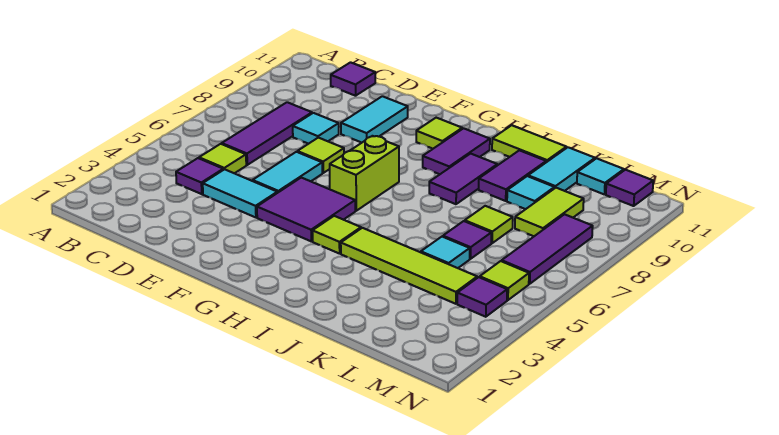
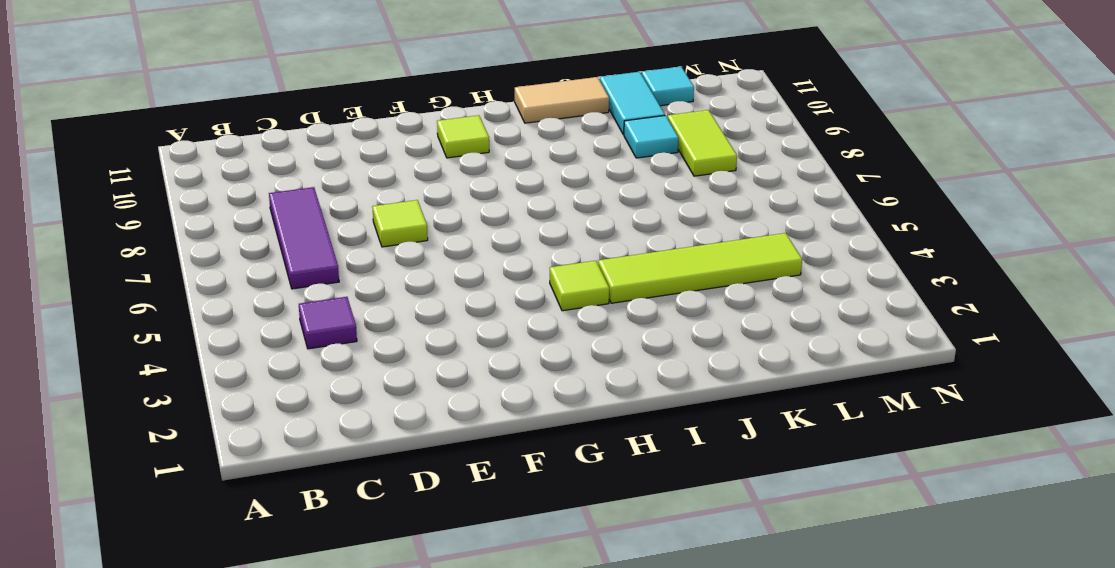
tan tile I11:J11 level 1 -> lime tile I11:J11 level 1
none -> lime tile C5 level 1
none -> purple tile C11 level 1
none -> cyan tile D4:E4 level 1

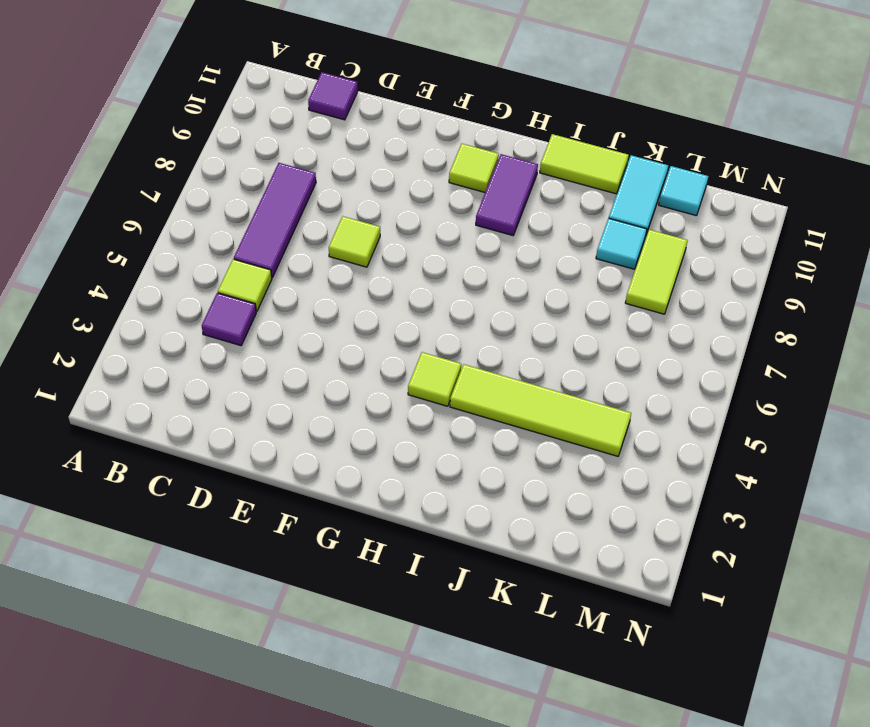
none -> cyan tile D4:E4 level 1
none -> cyan tile D8 level 1
none -> cyan tile E5:E6 level 1

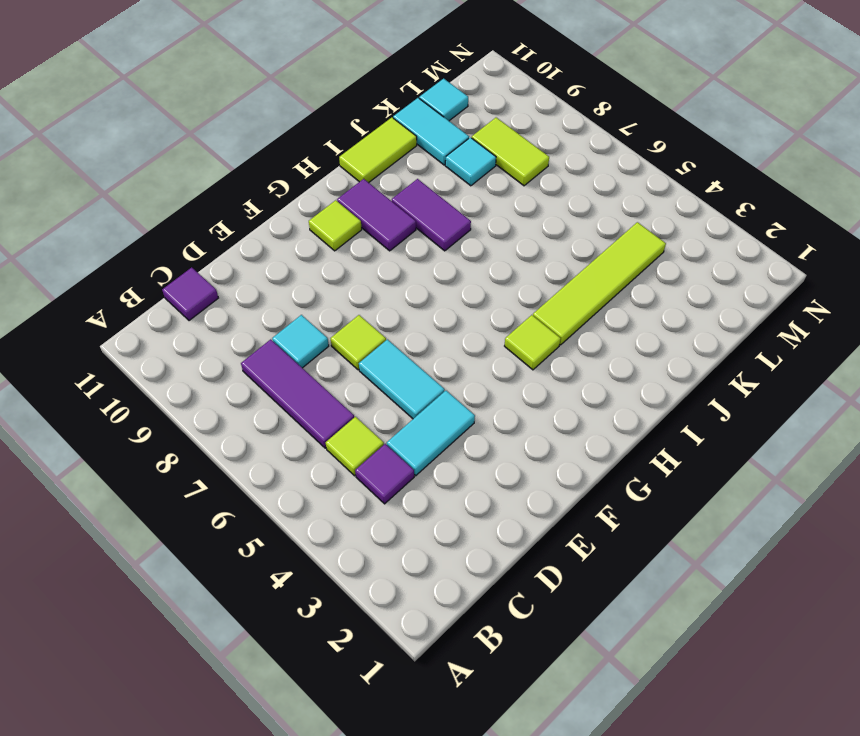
none -> cyan tile E9:E10 level 1
none -> purple tile F4:G5 level 1
none -> lime brick G6:G7 level 1

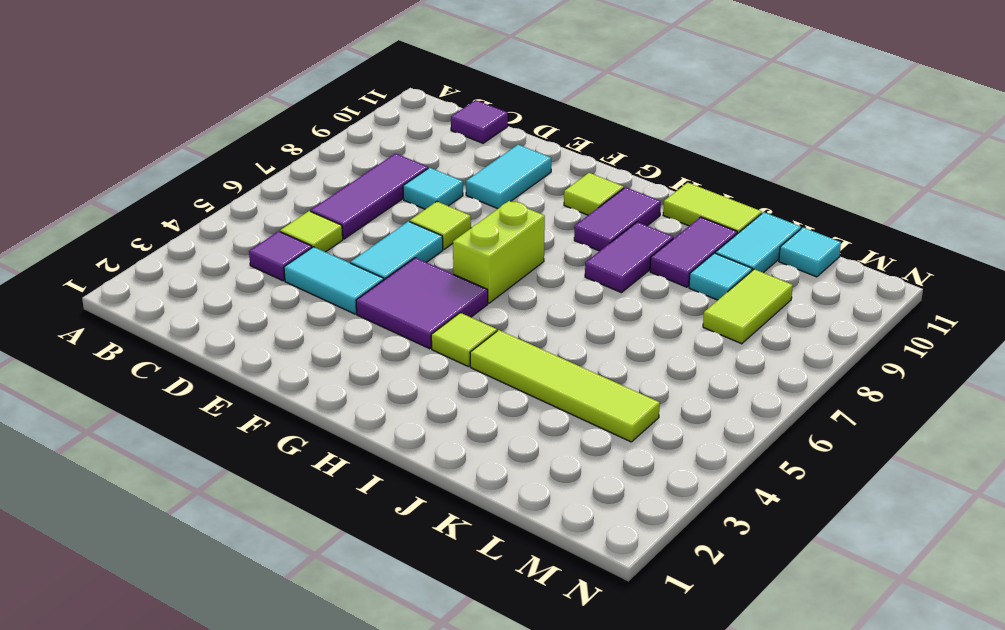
none -> cyan tile K5 level 1
none -> purple tile K6 level 1
none -> lime tile K7 level 1

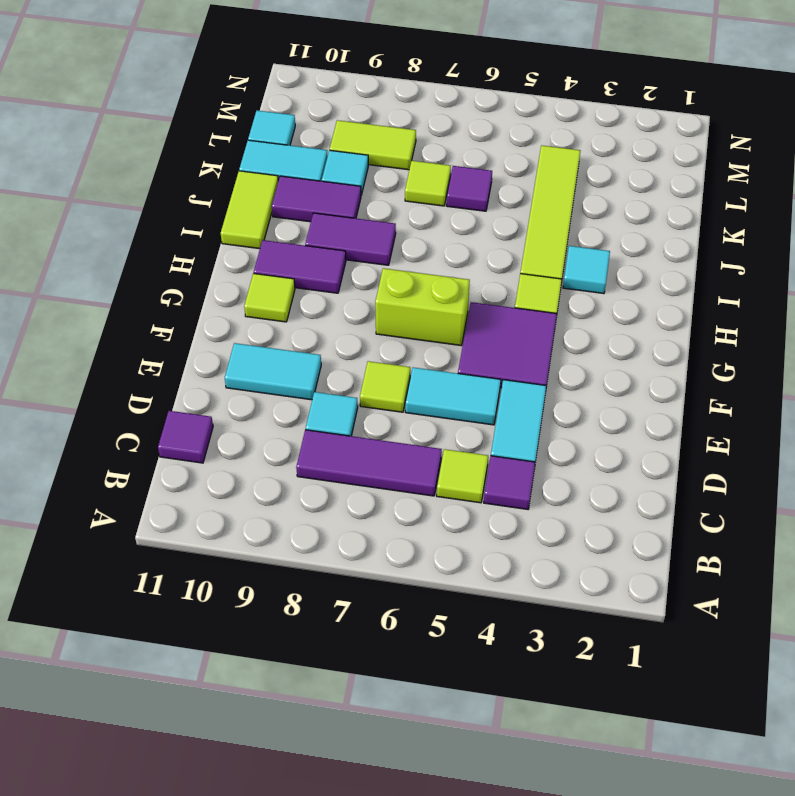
cyan tile I3 level 1 -> cyan tile K5 level 1
none -> purple tile M4 level 1
none -> lime tile M5 level 1
none -> purple tile M6:M8 level 1

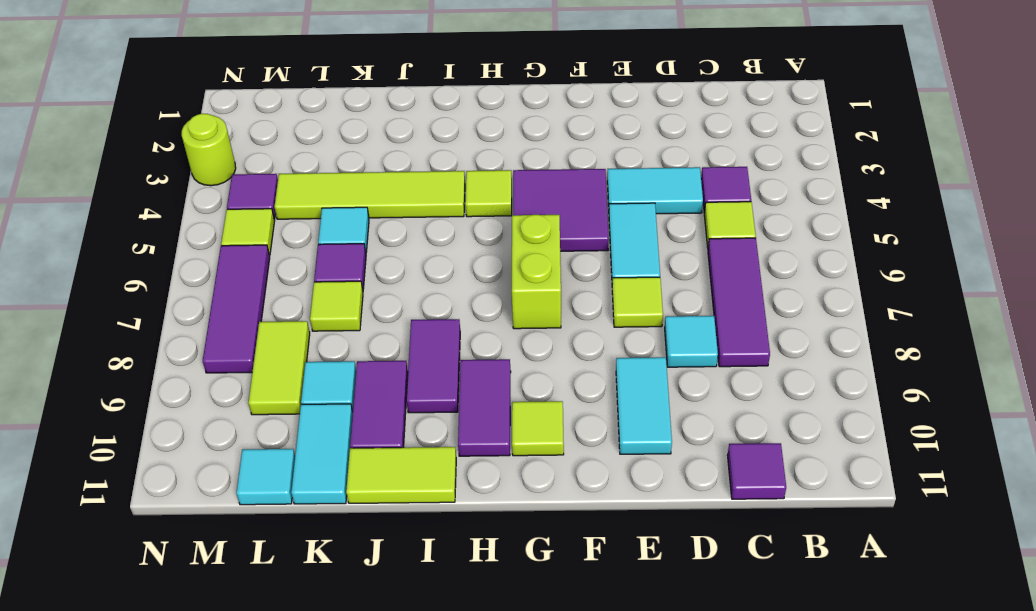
lime round brick N3 level 1 -> none
none -> purple tile M11 level 1

